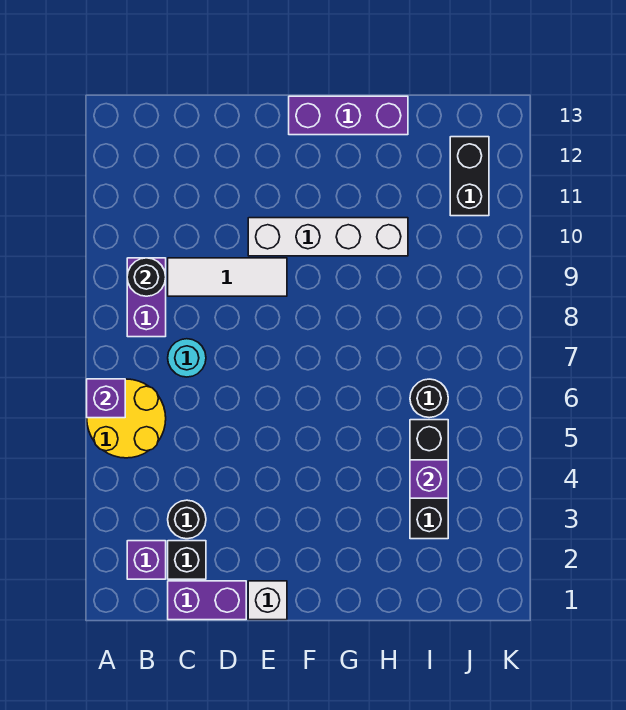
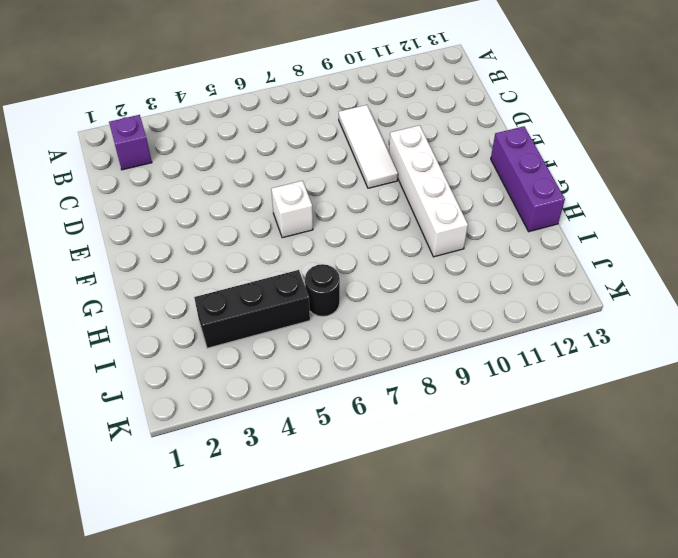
white brick F6 level 1 -> white brick E1 level 1
none -> yellow round brick A5:B6 level 1
none -> purple brick B8:B9 level 1
none -> purple brick C1:D1 level 1

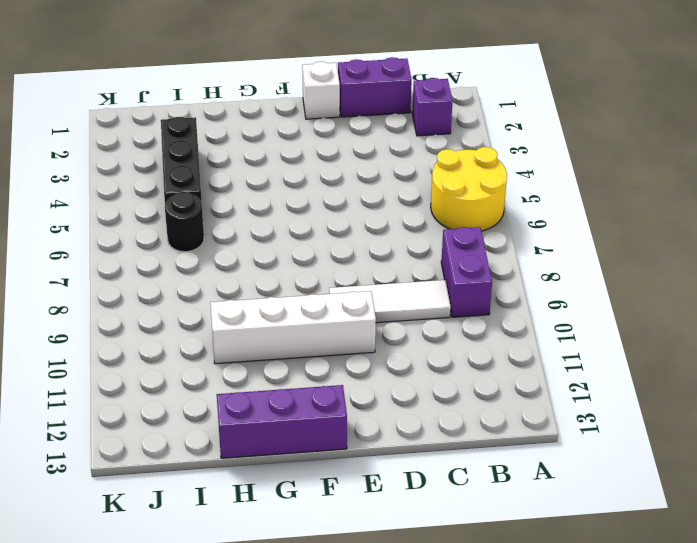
none -> black brick C2 level 1
none -> black round brick C3 level 1
none -> cyan round brick C7 level 1

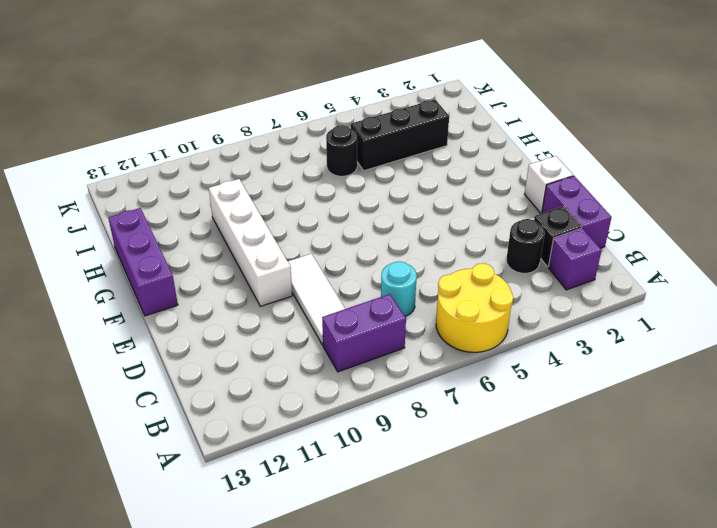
none -> black brick J11:J12 level 1
none -> purple brick A6 level 2
none -> black round brick B9 level 2

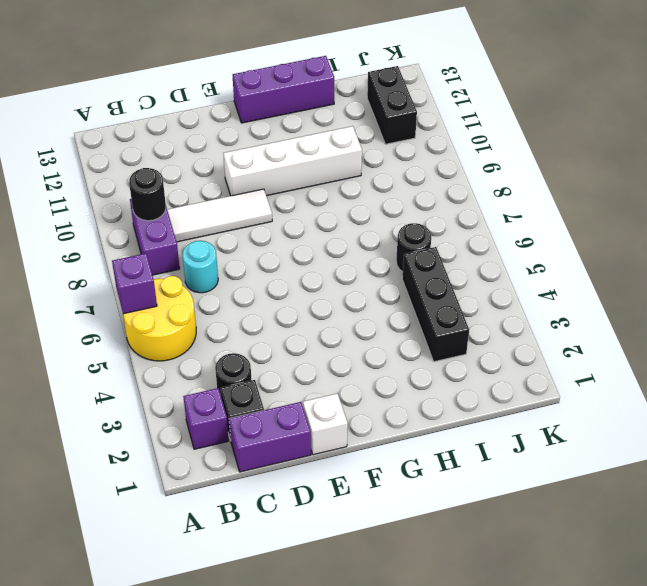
none -> purple brick I4 level 2

